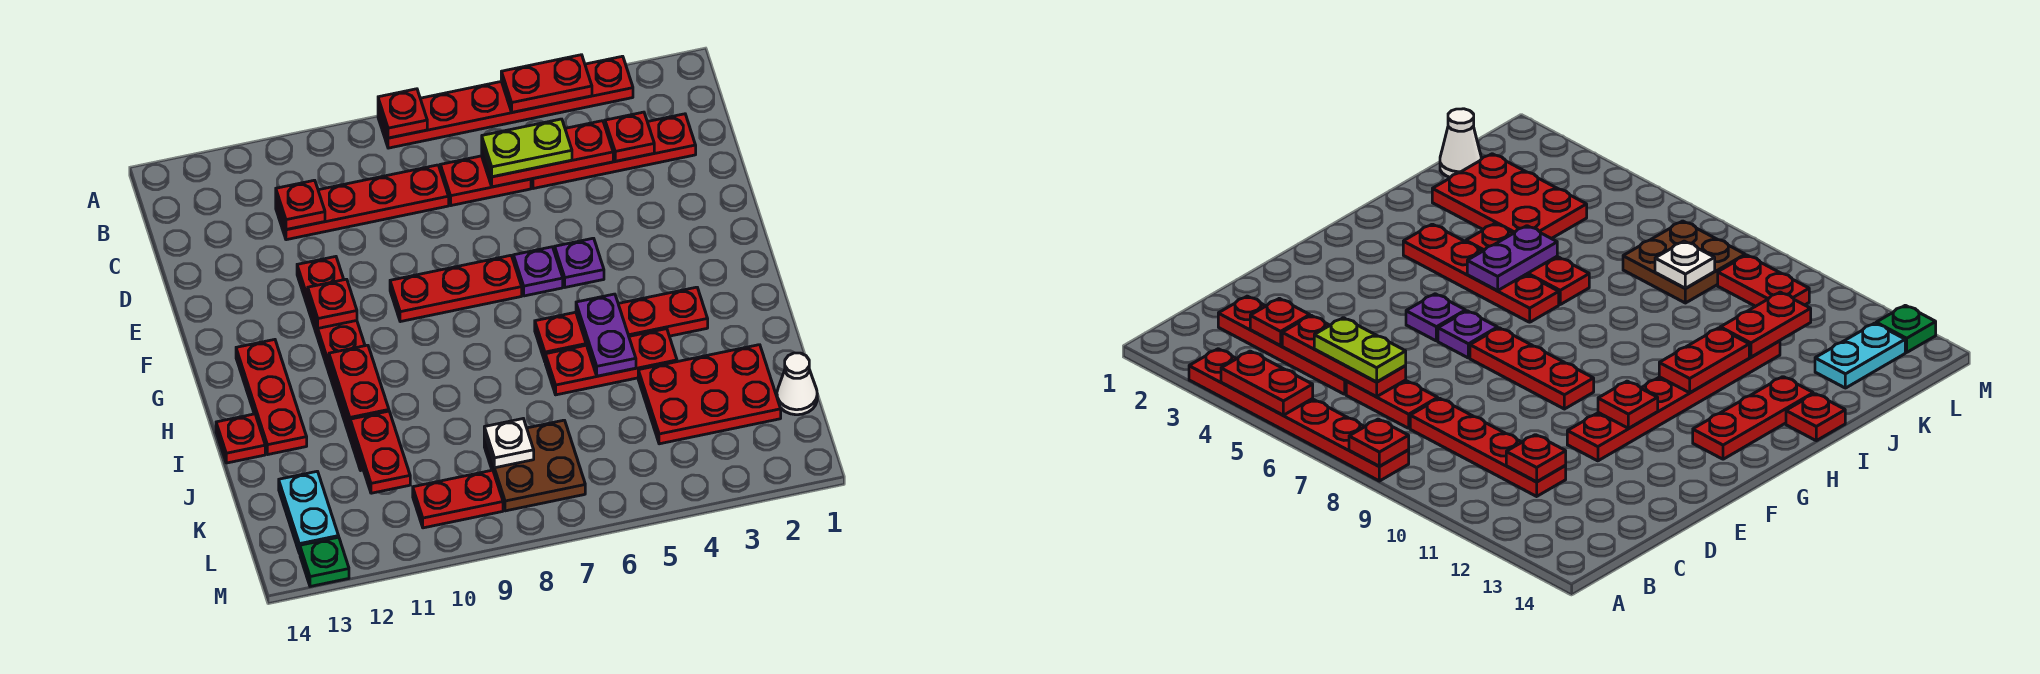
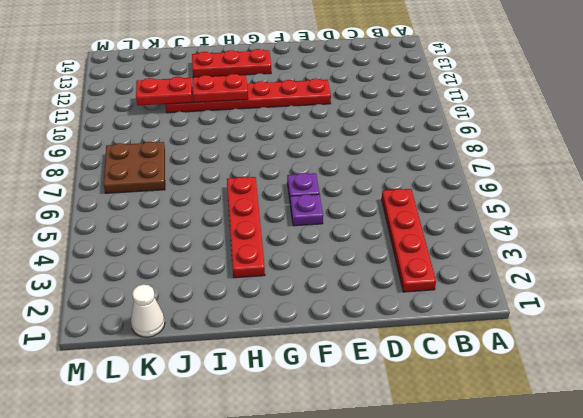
none -> red plate A3:A8 level 1
none -> red plate C6:C7 level 1
none -> red plate C8:C11 level 1

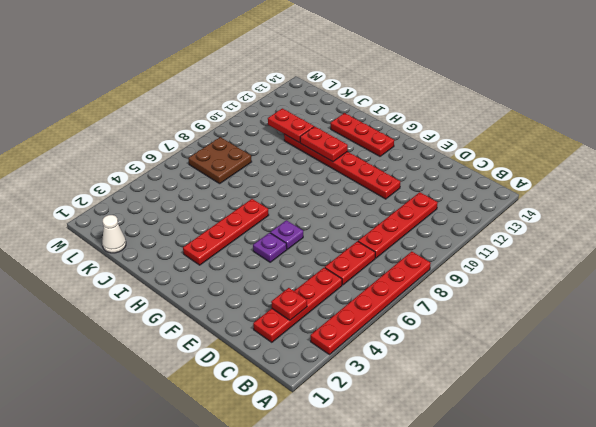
none -> red plate F7:F9 level 1
none -> red plate I4:I6 level 1
none -> red plate I14 level 1

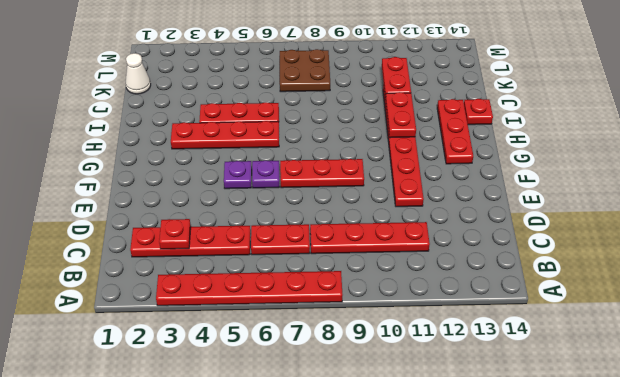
none -> red plate J2:K4 level 1
none -> cyan plate K13:L13 level 1
none -> red plate L9:L10 level 1

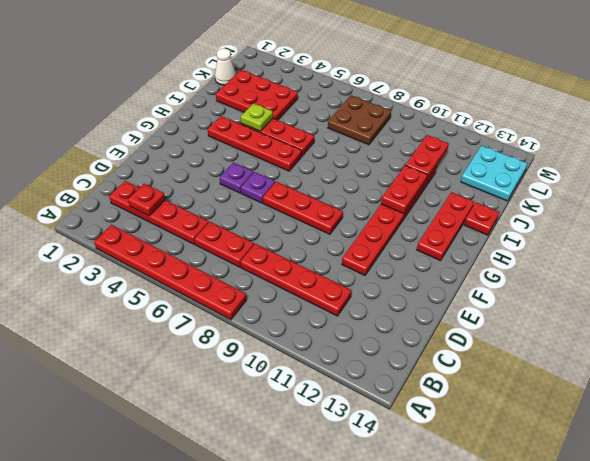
lime plate I4 level 2 -> none
cyan plate K13:L14 level 1 -> cyan plate K13:L13 level 1
none -> red plate L9:L10 level 1
none -> green plate M13 level 1
none -> red plate A4:A5 level 2

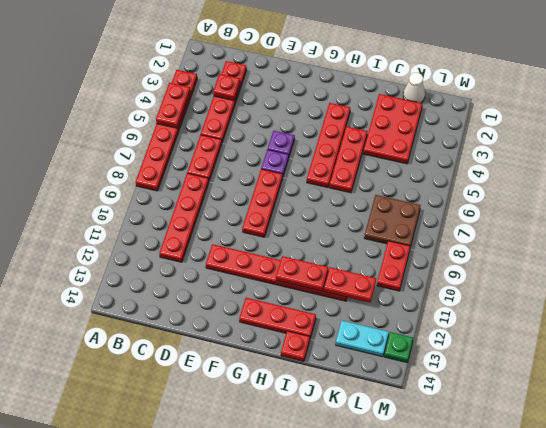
none -> red plate A8 level 2
none -> red plate C4:C6 level 2
none -> red plate C11 level 2

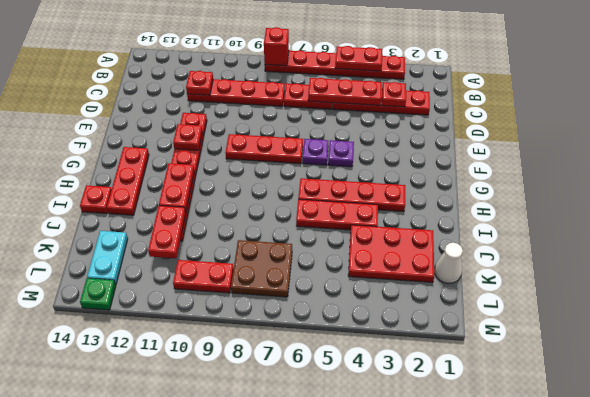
red brick A8 level 2 -> red plate A8 level 2
none -> purple plate H5:I5 level 2
none -> white plate K8 level 2
none -> lime plate C5:C6 level 3

